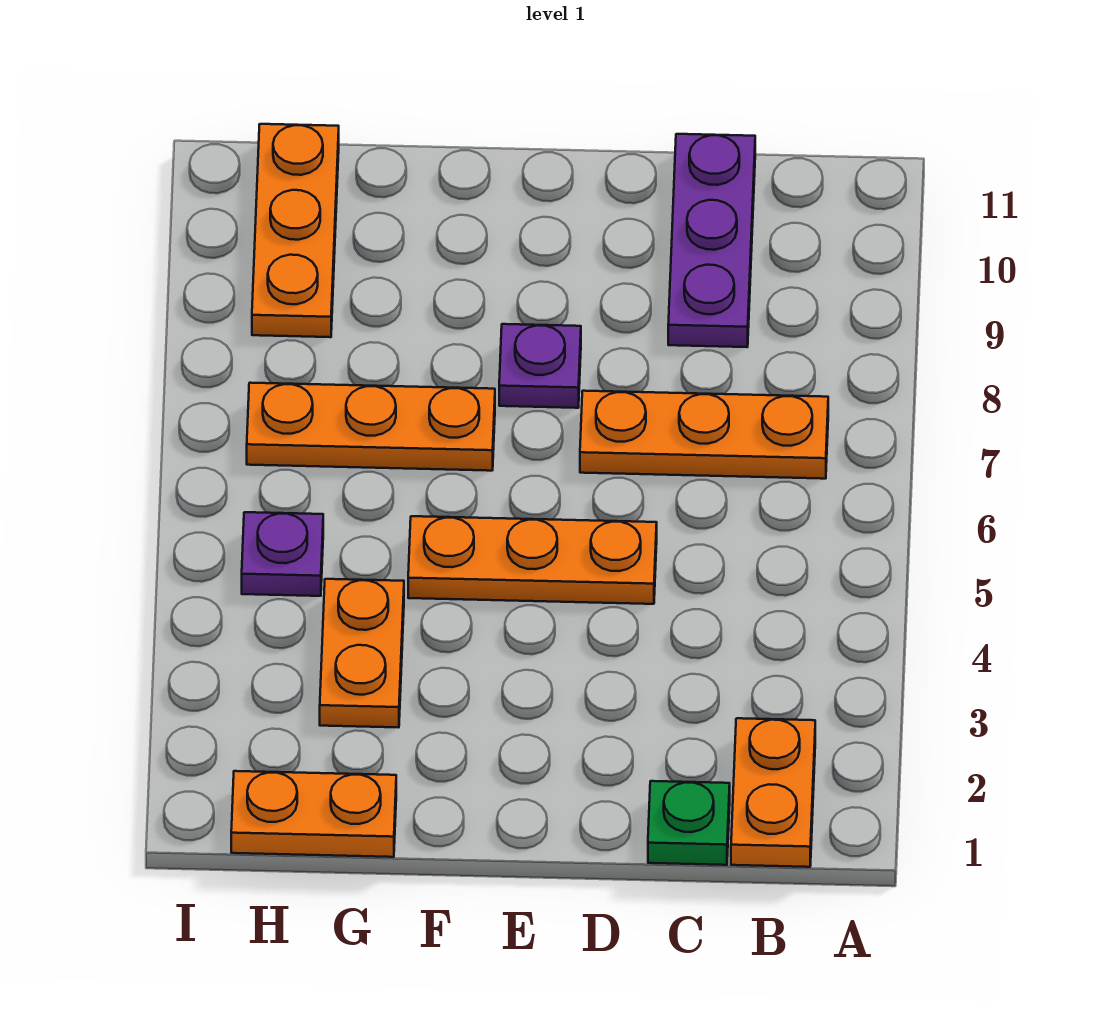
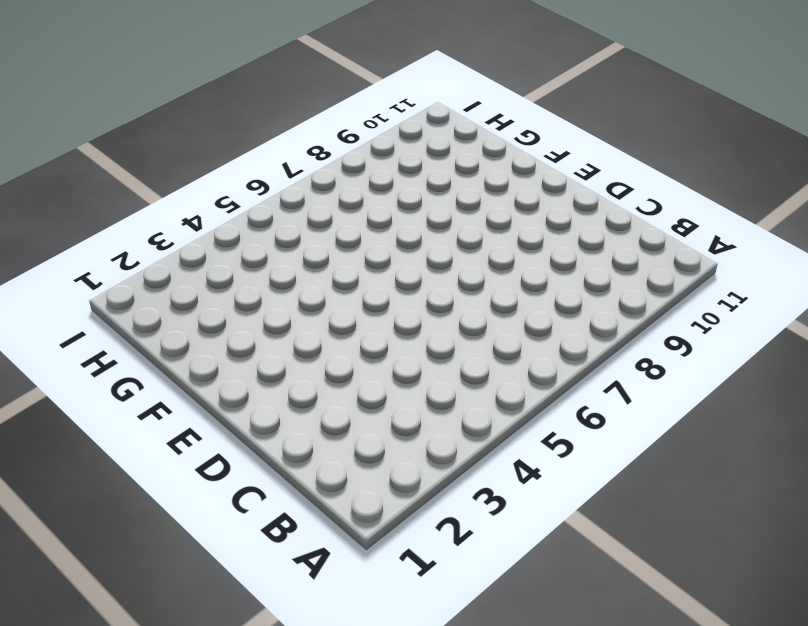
none -> orange plate B1:B2 level 1
none -> orange plate B7:D7 level 1

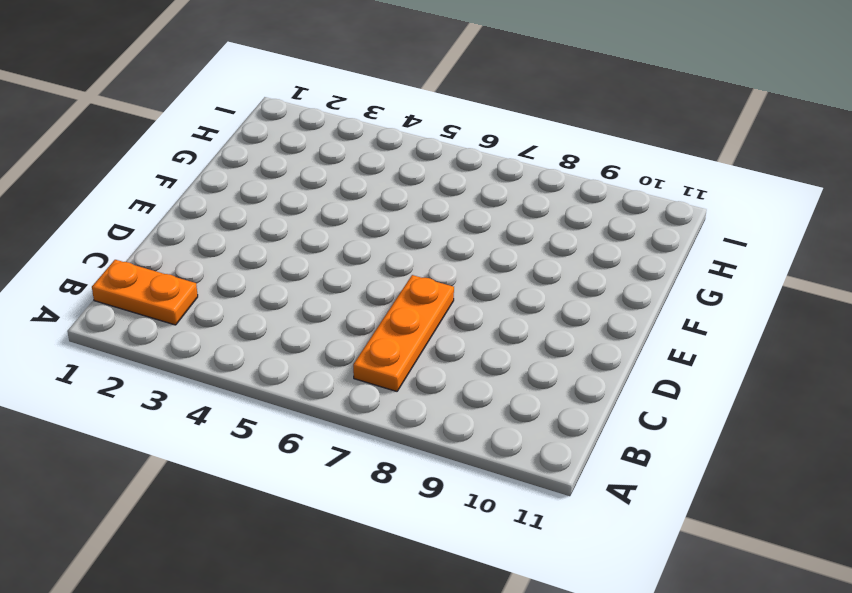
none -> green plate C1 level 1
none -> purple plate C9:C11 level 1

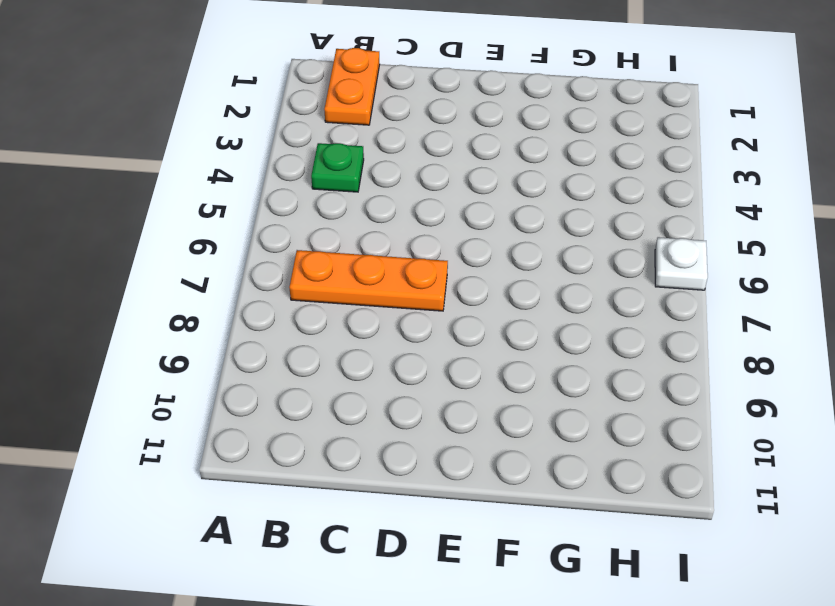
green plate B4 level 1 -> green plate C1 level 1
white plate I6 level 1 -> none
none -> purple plate C9:C11 level 1
none -> orange plate D5:F5 level 1

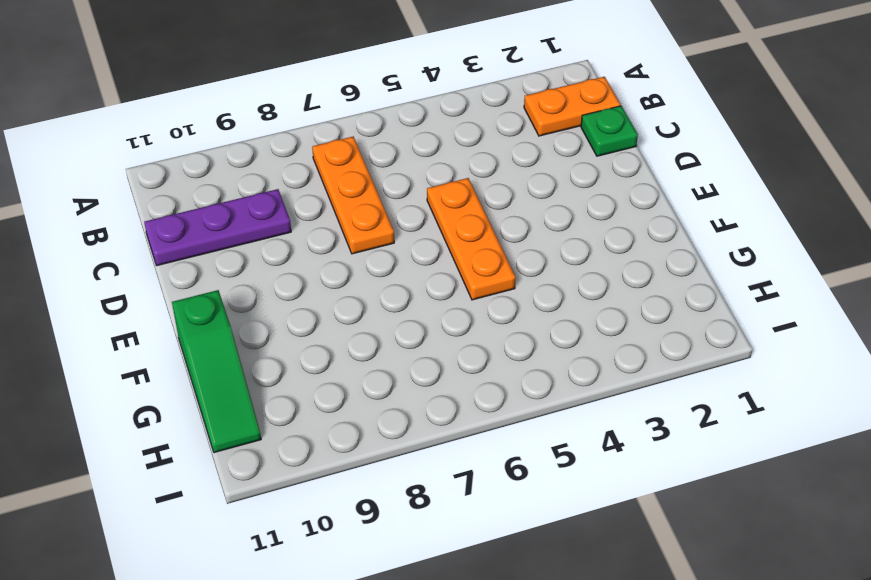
green slope F11:H11 level 1 top F -> orange plate H9:H11 level 1
none -> purple plate E8 level 1
none -> orange plate F7:H7 level 1

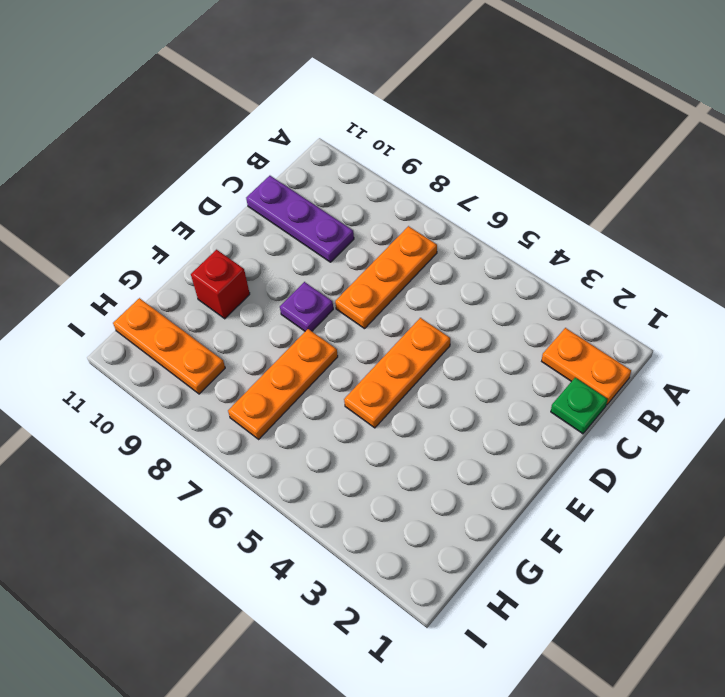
red brick F10 level 1 -> none
none -> orange plate G1:H1 level 1
none -> orange plate G3:G4 level 1

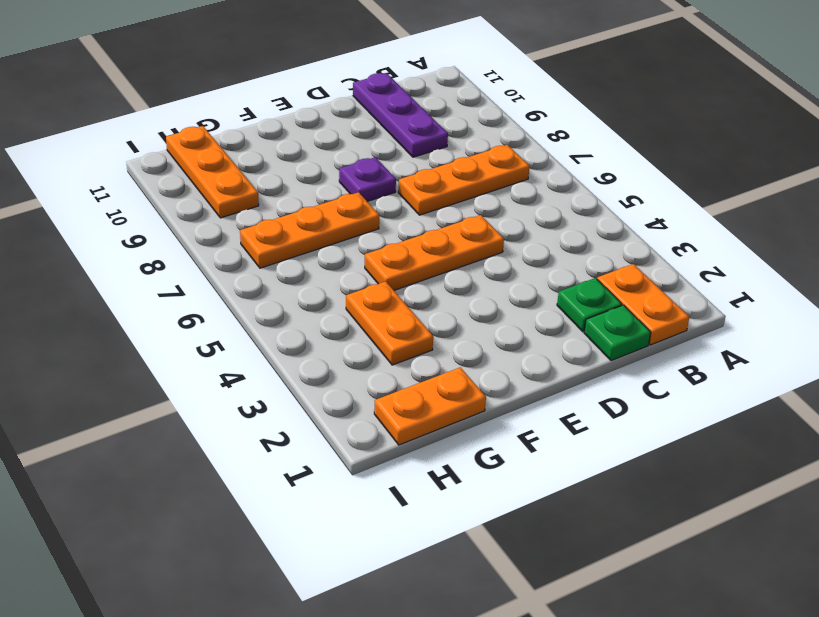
green plate C2 level 1 -> none
none -> purple plate H5 level 1

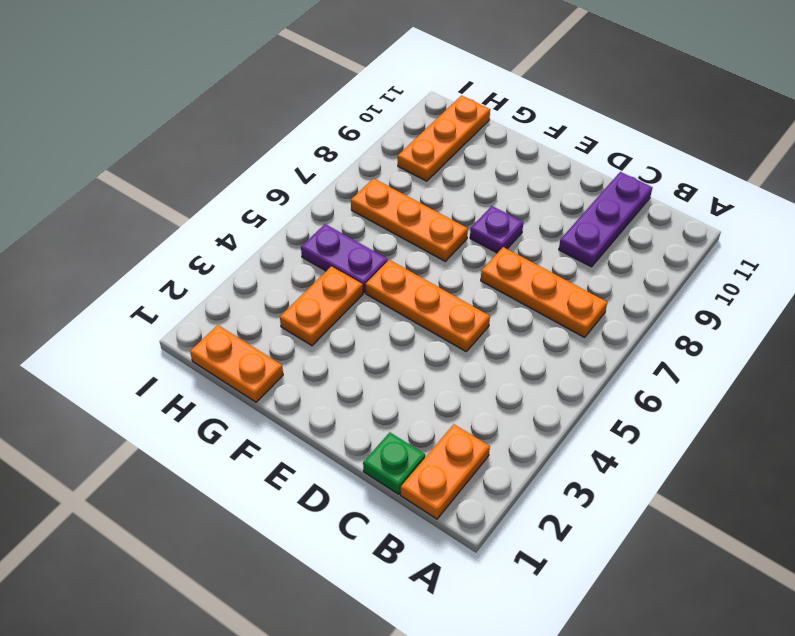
purple plate G5:H5 level 1 -> purple plate H5 level 1

